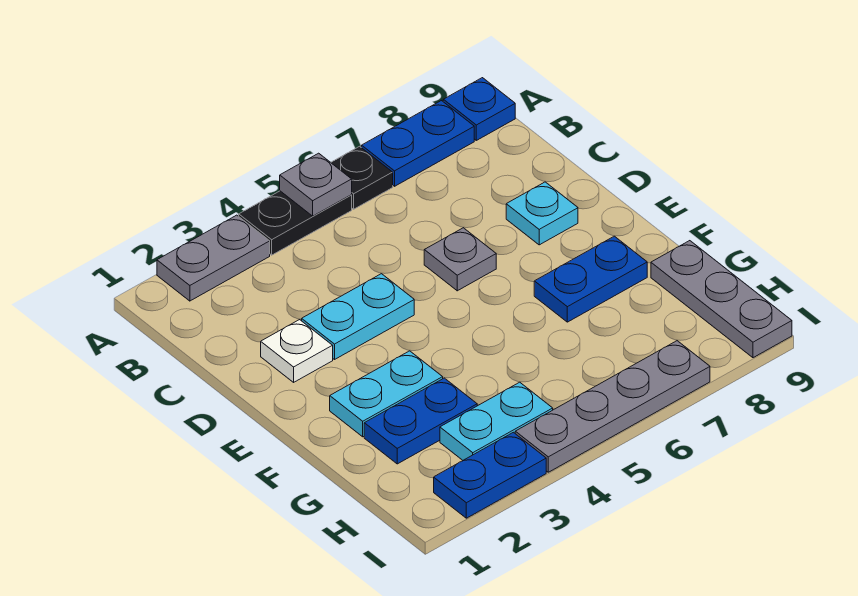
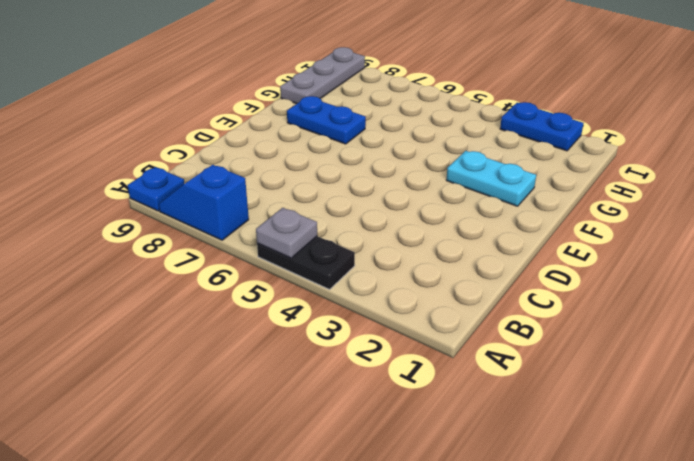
blue slope A7:A8 level 1 top 7 -> blue plate A7:A8 level 1
none -> grey plate A2:A3 level 1
none -> black plate A6 level 1
none -> white plate D2 level 1

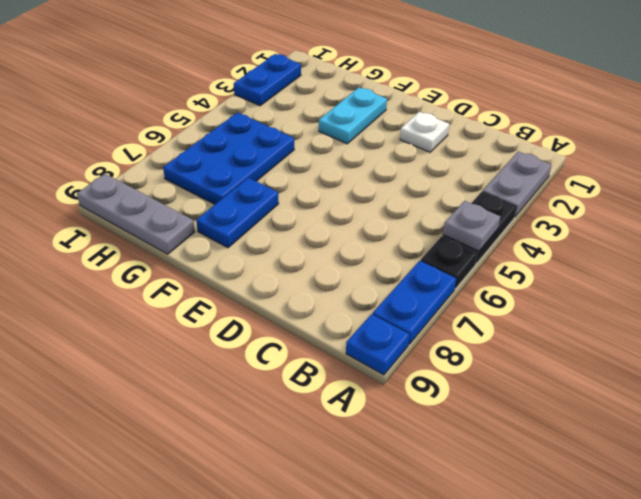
blue plate G5:H7 level 1 -> none
none -> cyan plate D3:D4 level 1
none -> grey plate D6 level 1
none -> cyan plate D8 level 1

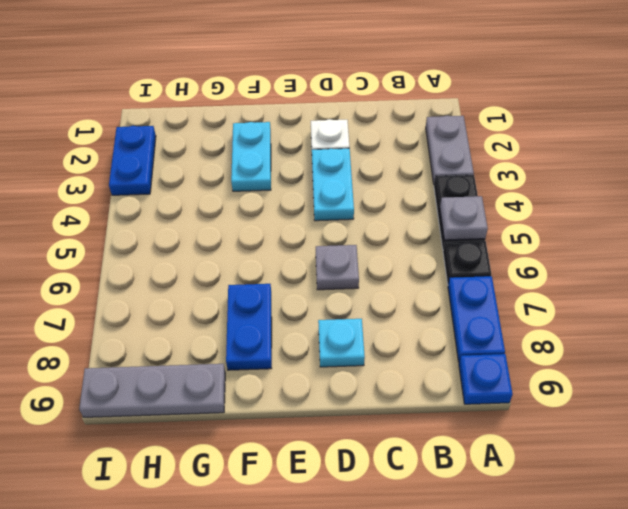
none -> blue plate G2:G3 level 1
none -> cyan plate H3:H4 level 1
none -> grey plate I4:I7 level 1

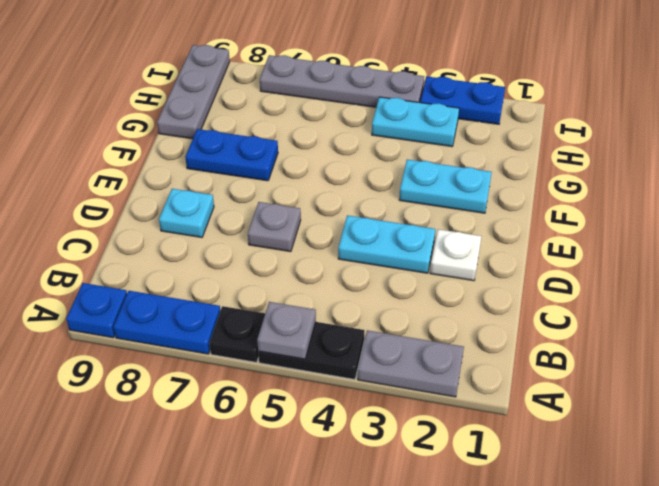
none -> blue plate G2:G3 level 1

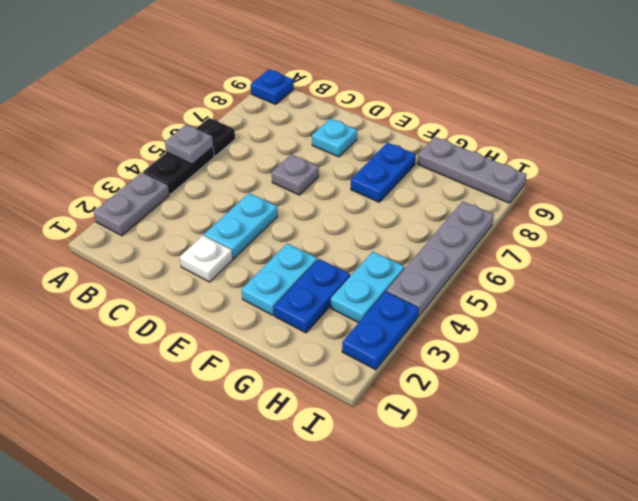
none -> blue plate A7:A8 level 1

